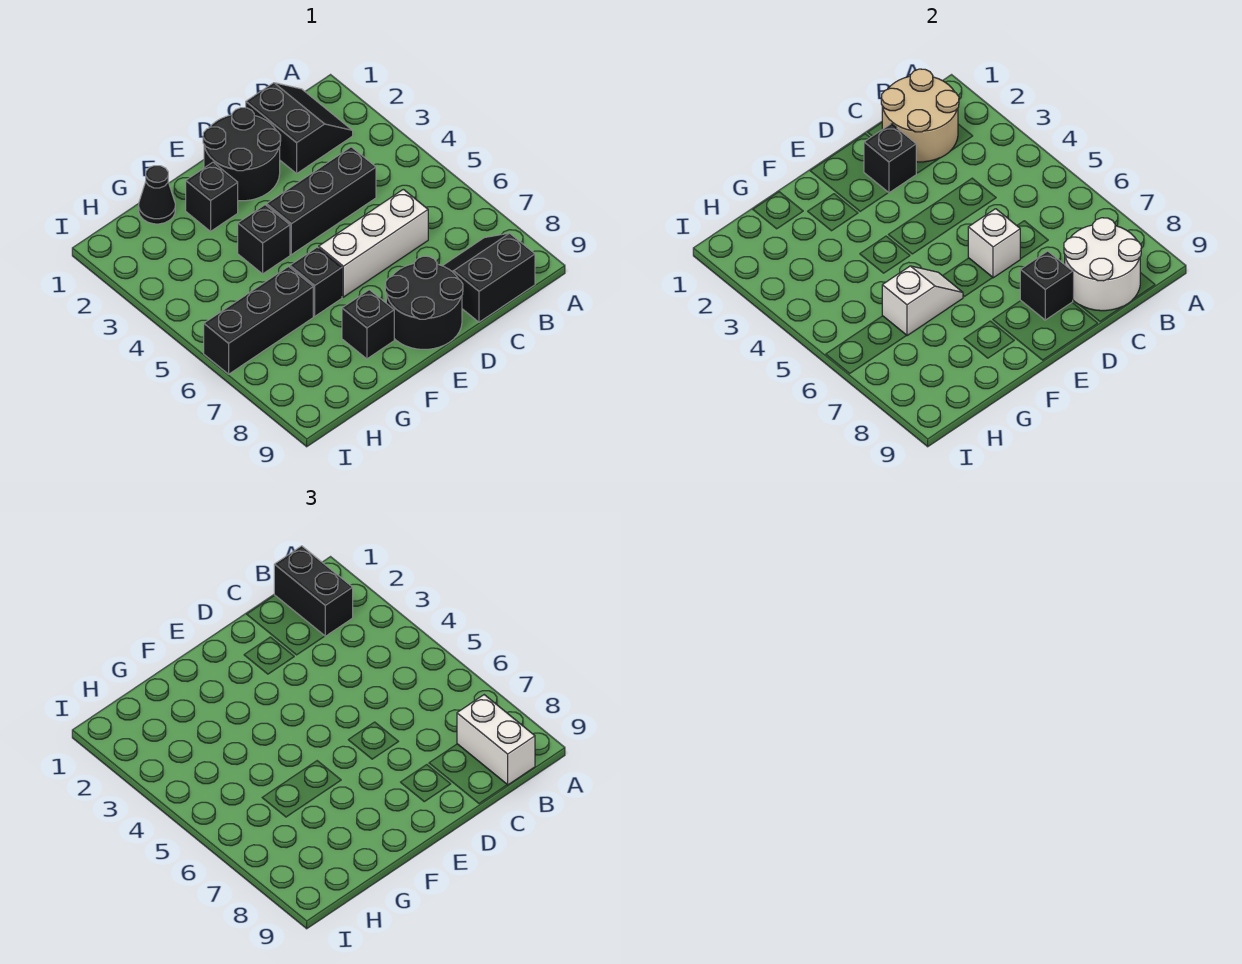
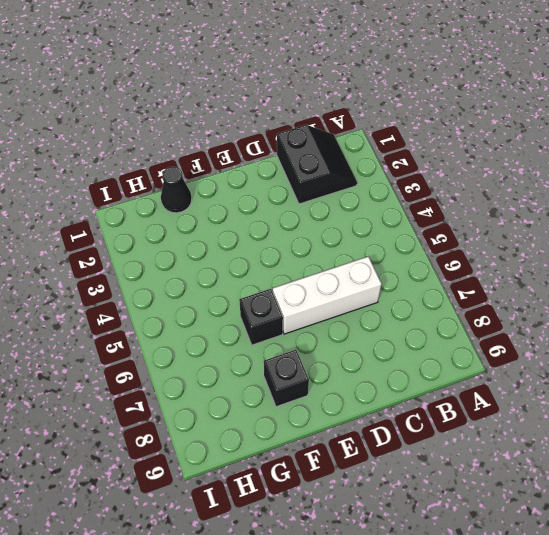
none -> black slope B8:C9 level 1 top 9
none -> black brick C4:E4 level 1
none -> black round brick D1:E2 level 1

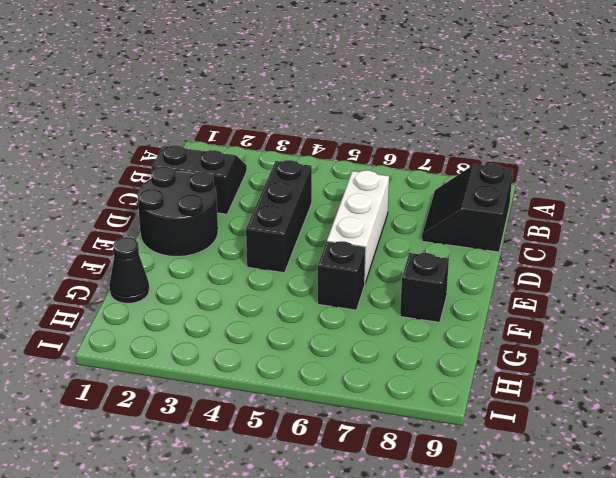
none -> black round brick D8:E9 level 1
none -> black brick F2 level 1
none -> black brick F4 level 1

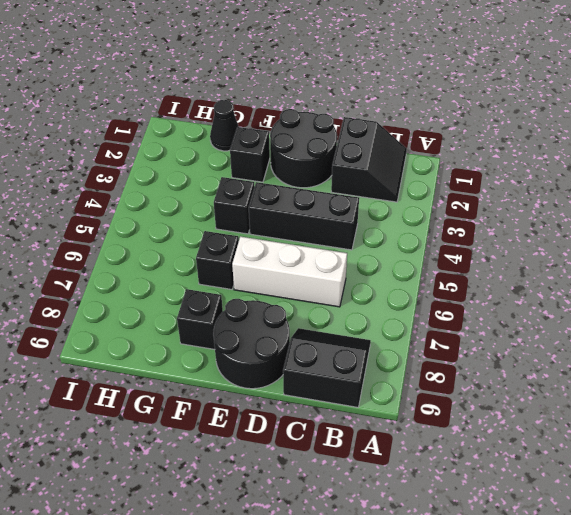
none -> black brick G6:I6 level 1
none -> tan round brick B1:C2 level 2
none -> white round brick B8:C9 level 2

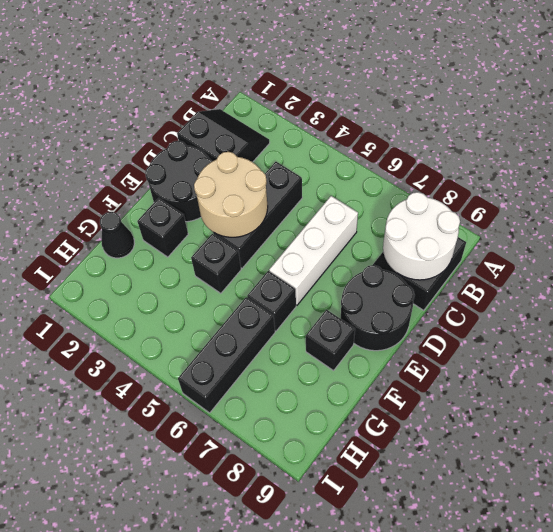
tan round brick D3:E4 level 2 -> tan round brick B1:C2 level 2
none -> black brick D2 level 2
none -> white brick D6 level 2
none -> black brick D8 level 2

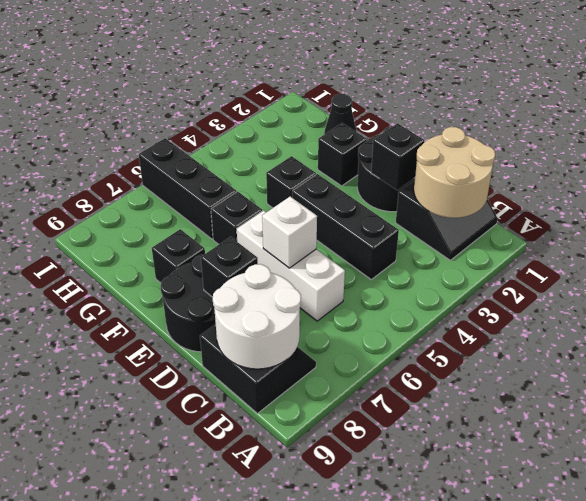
none -> white slope F6:G6 level 2 top G
none -> black brick B1:B2 level 3
none -> white brick B8:B9 level 3

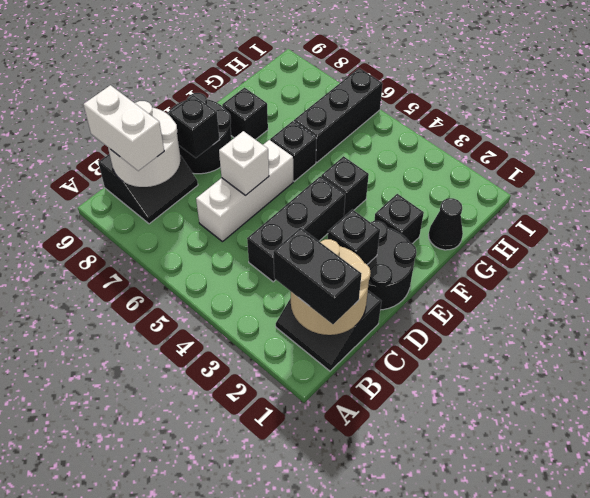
none -> white slope F6:G6 level 2 top G

